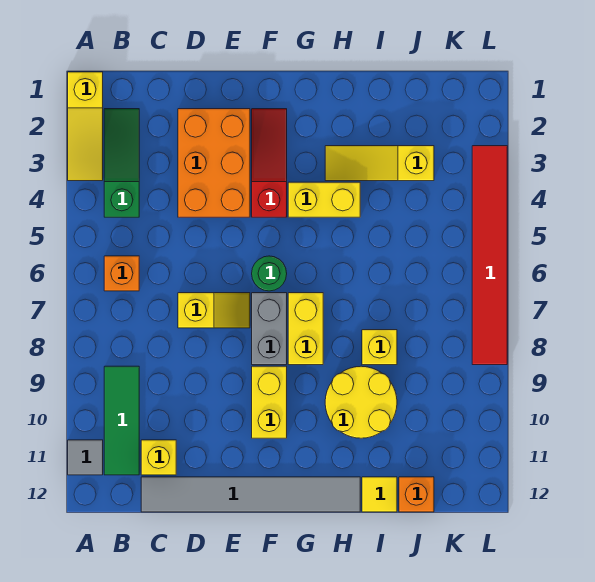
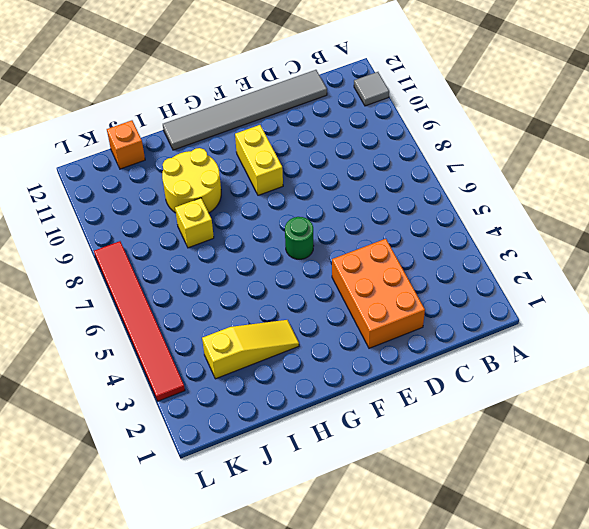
none -> yellow slope A1:A3 level 1 top 1
none -> green slope B2:B4 level 1 top 4
none -> orange brick B6 level 1

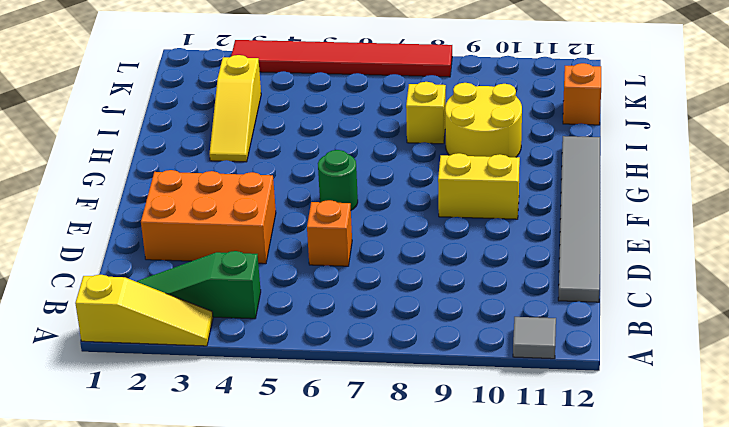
orange brick D6 level 1 -> orange brick B6 level 1
none -> green tile B9:B11 level 1
none -> yellow brick C11 level 1
none -> yellow slope D7:E7 level 1 top D

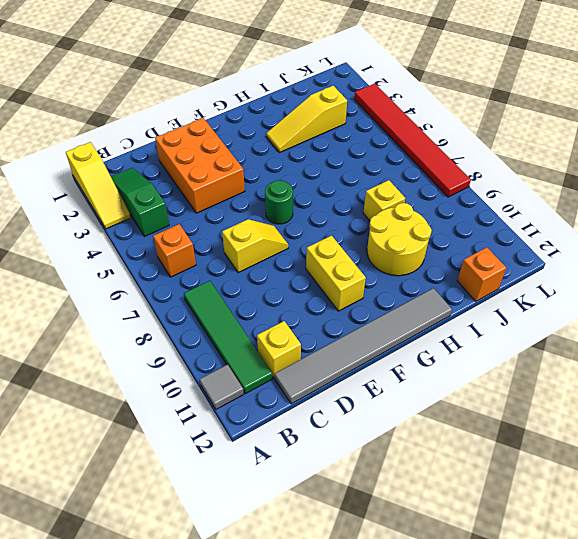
green tile B8:B11 level 1 -> green tile B9:B11 level 1
none -> red slope F2:F4 level 1 top 4
none -> grey brick F7:F8 level 1
none -> yellow brick G4:H4 level 1

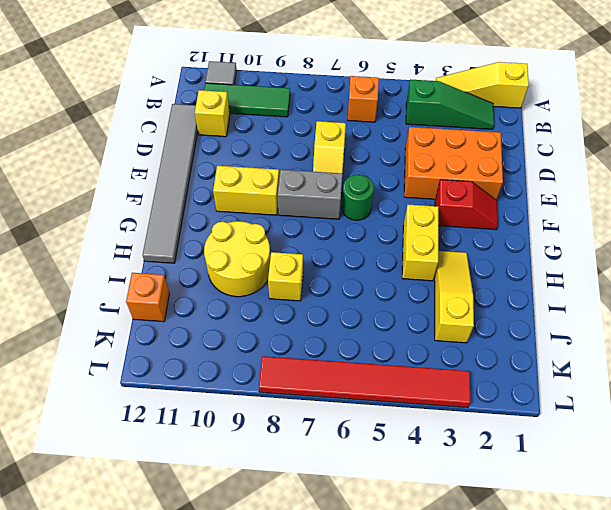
red slope F2:F3 level 1 top 3 -> red slope F2:F4 level 1 top 4
none -> yellow brick G7:G8 level 1
none -> yellow tile I12 level 1

